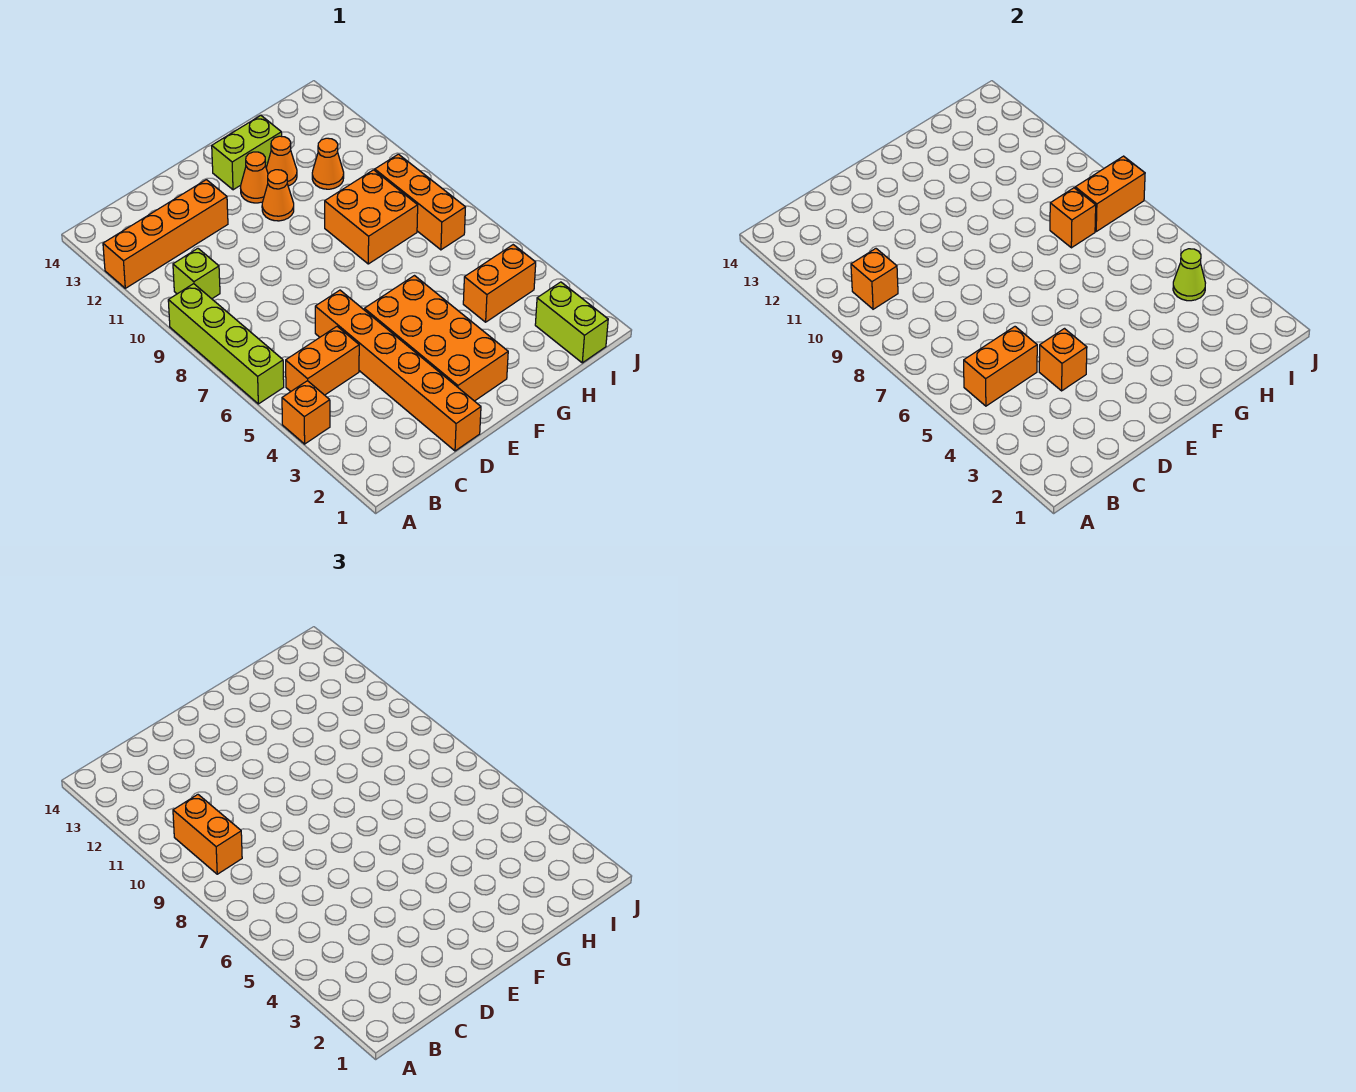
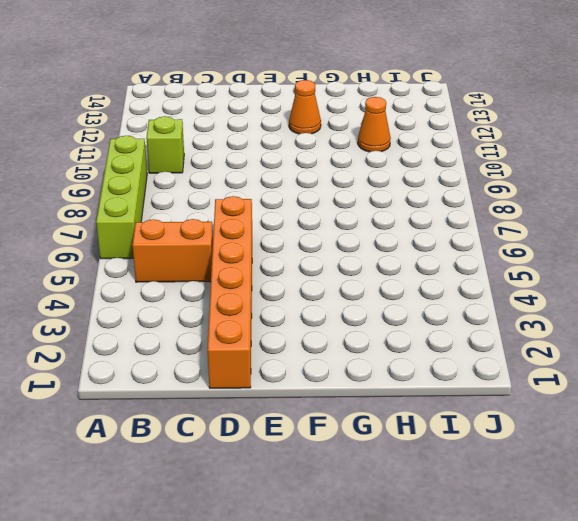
none -> orange brick A4 level 1
none -> orange brick A12:D12 level 1
none -> orange brick E2:F5 level 1

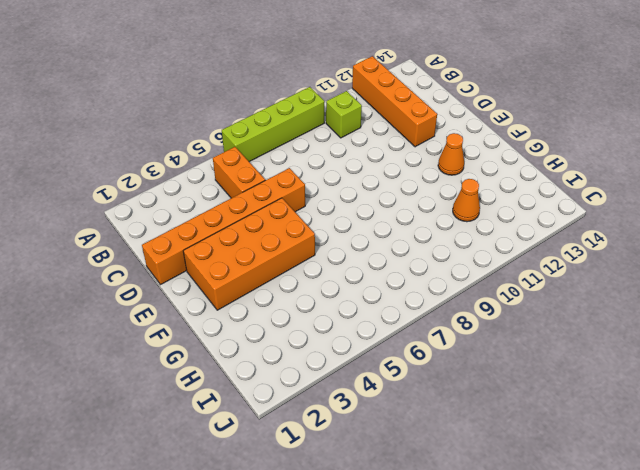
none -> orange brick A4 level 1
none -> orange cone F11 level 1
none -> lime brick F13:G13 level 1

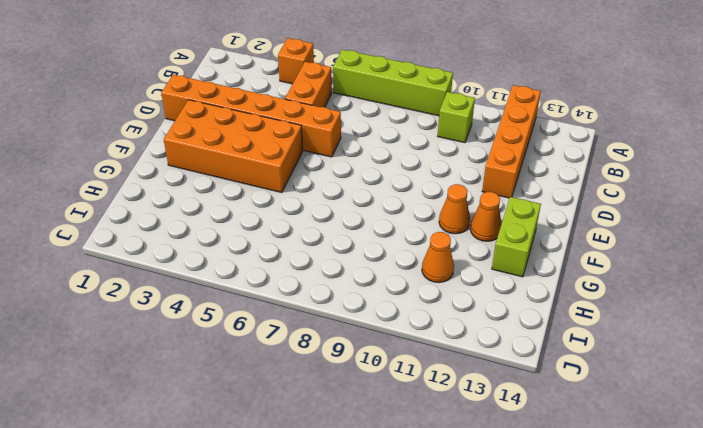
none -> orange brick G8:H9 level 1
none -> orange cone G12 level 1
none -> orange brick H4:I4 level 1

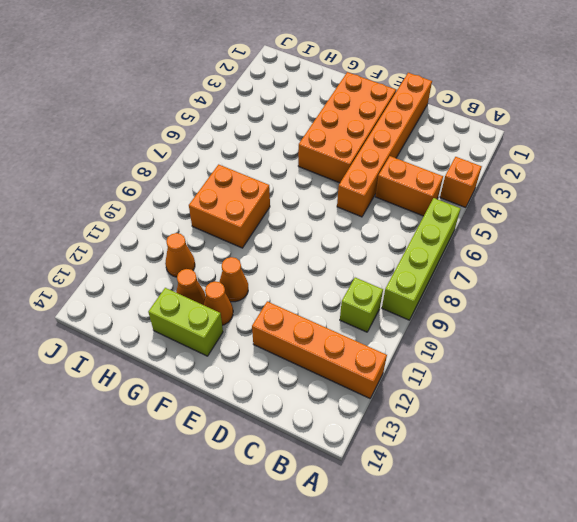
none -> orange brick H4:I4 level 1
none -> lime brick I1:I2 level 1
none -> orange brick I7:I9 level 1

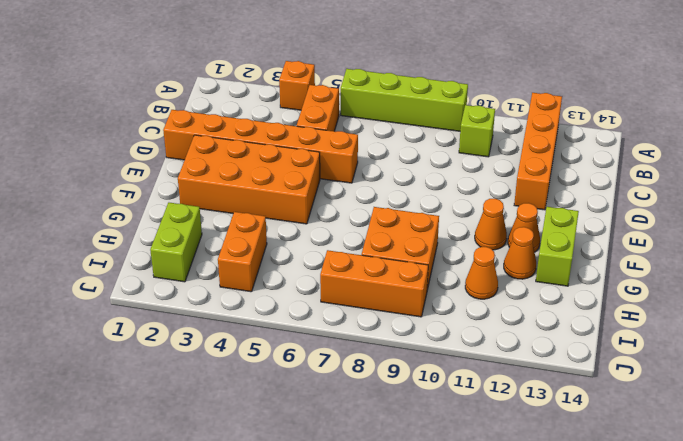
lime brick H2:I2 level 1 -> lime brick I1:I2 level 1
none -> orange brick B5:C5 level 2
none -> orange brick B10 level 2
none -> orange brick D4 level 2

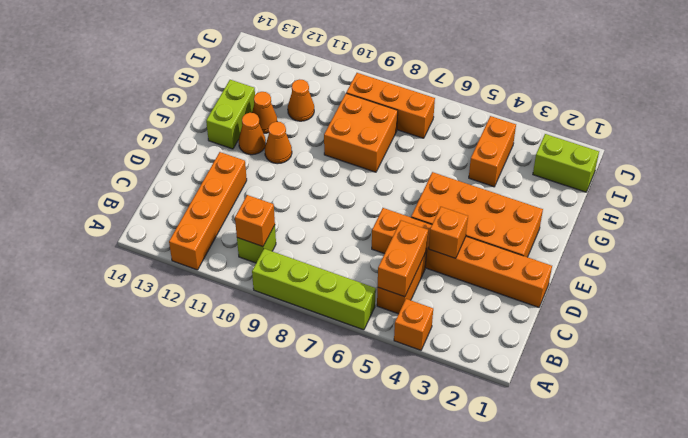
none -> orange brick H8 level 2
none -> lime cone I4 level 2
none -> orange brick I8:J8 level 2

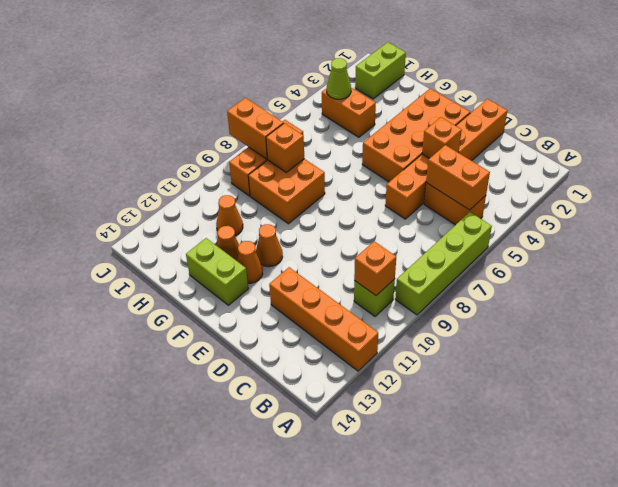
none -> orange brick A4 level 1
none -> orange brick B9:B10 level 3

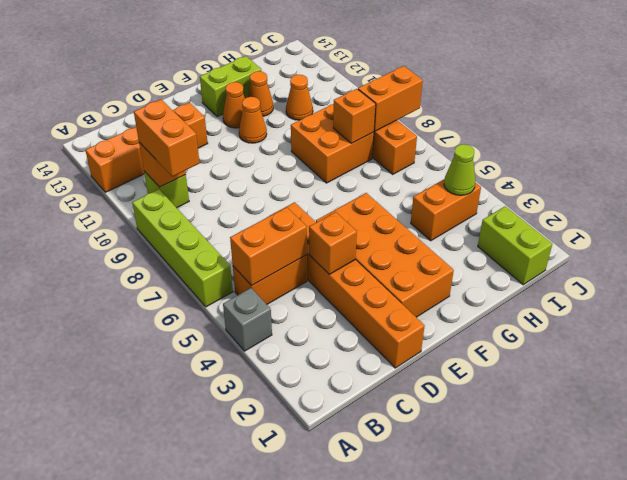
grey brick A4 level 1 -> orange brick A4 level 1

